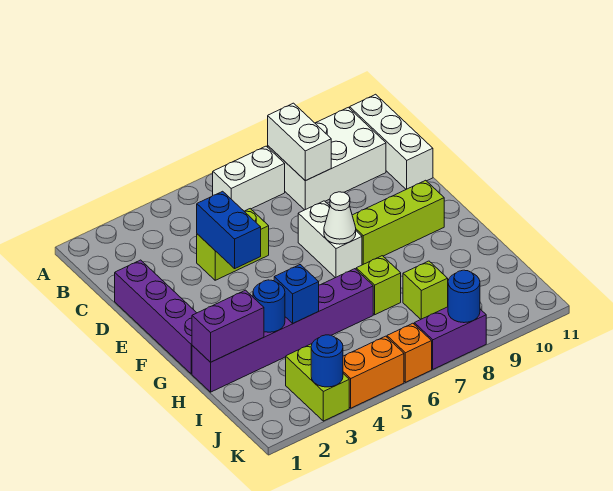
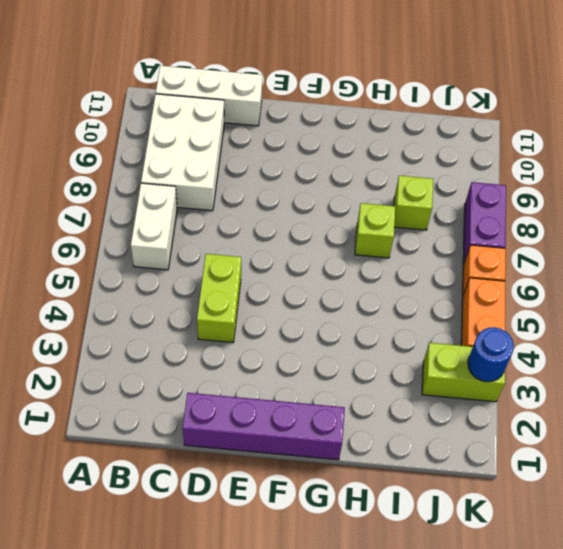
none -> white brick E7:F7 level 1
none -> lime brick F8:F10 level 1
none -> purple brick H1:H6 level 1

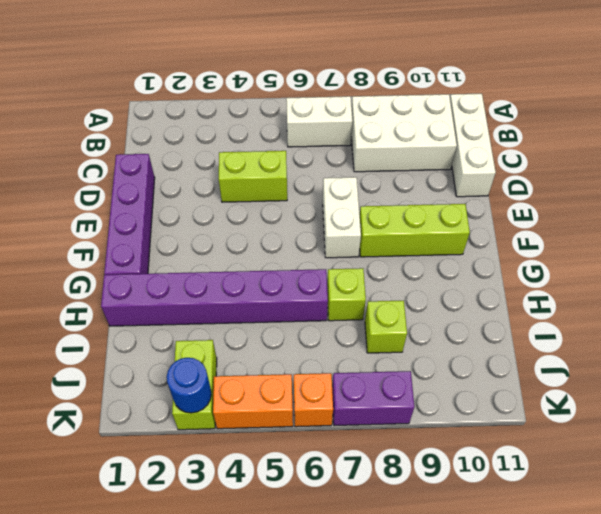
none -> white brick B8:C8 level 2
none -> blue brick D4:E4 level 2
none -> white cone F7 level 2

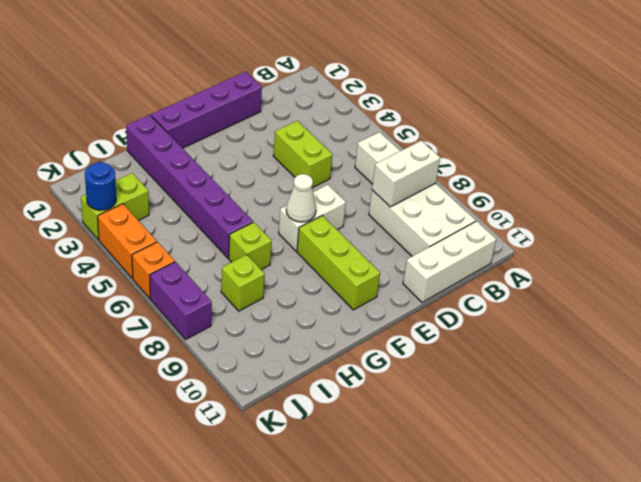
none -> blue brick D4:E4 level 2
none -> purple brick H1:H2 level 2
none -> blue round brick H3 level 2

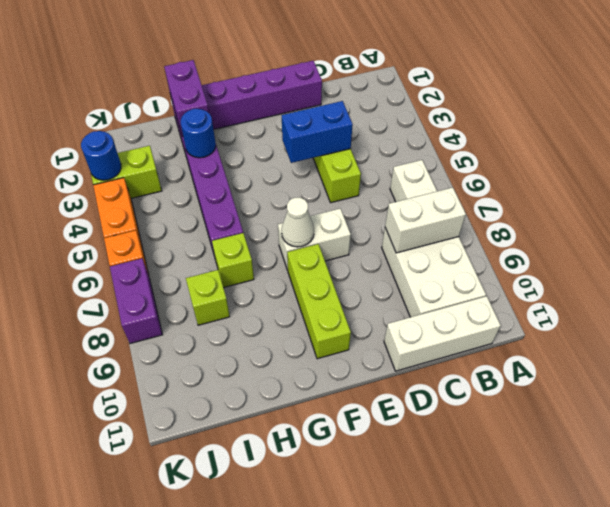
none -> blue brick H4 level 2
none -> blue round brick K8 level 2

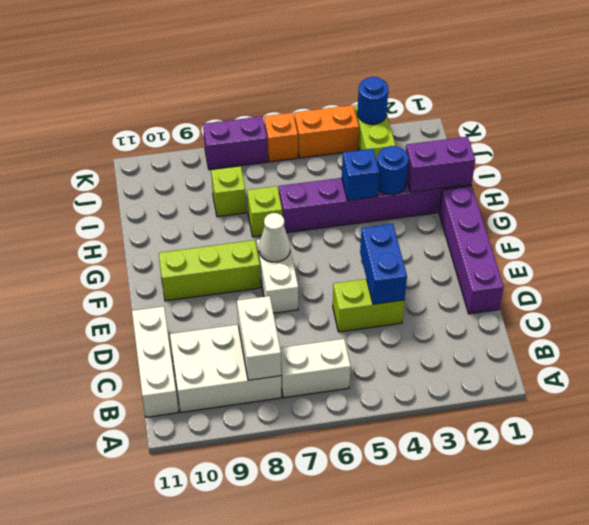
none -> blue round brick K8 level 2

